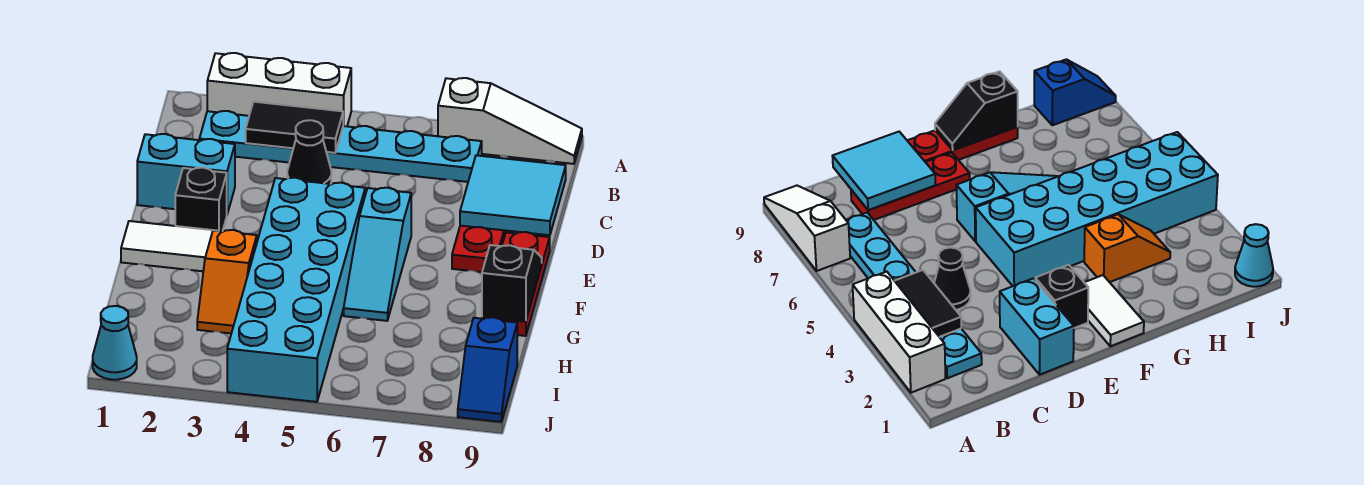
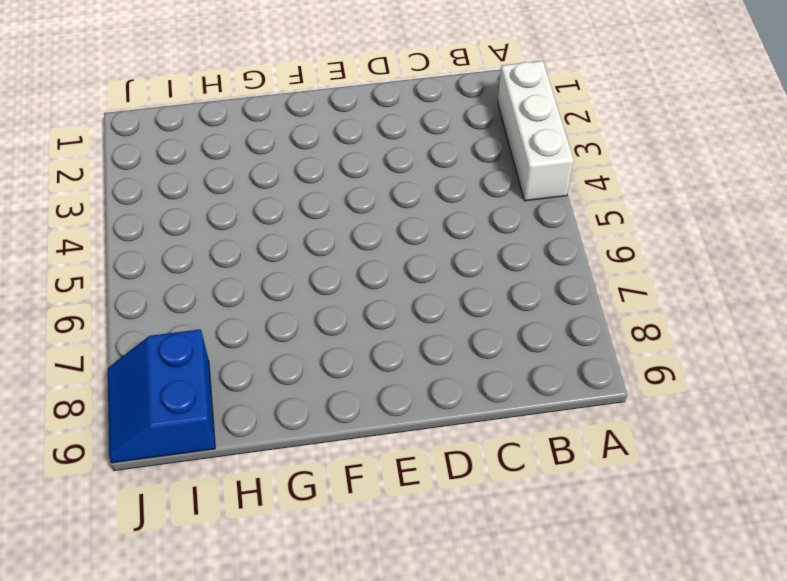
blue slope I8:J9 level 1 top I -> blue slope I9:J9 level 1 top I
none -> white slope A7:A9 level 1 top 7
none -> cyan plate B2:B7 level 1
none -> black cone C4 level 1

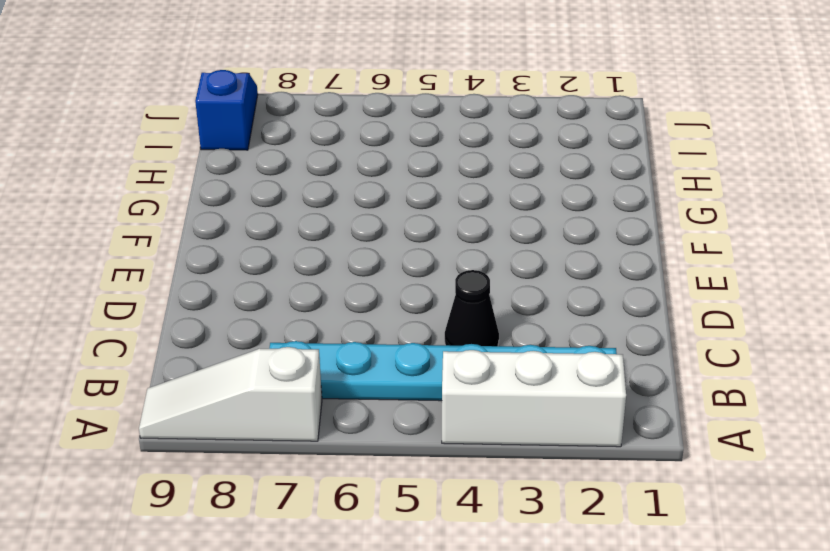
none -> red plate C8:E8 level 1
none -> cyan brick D1:D2 level 1
none -> black brick E2 level 1

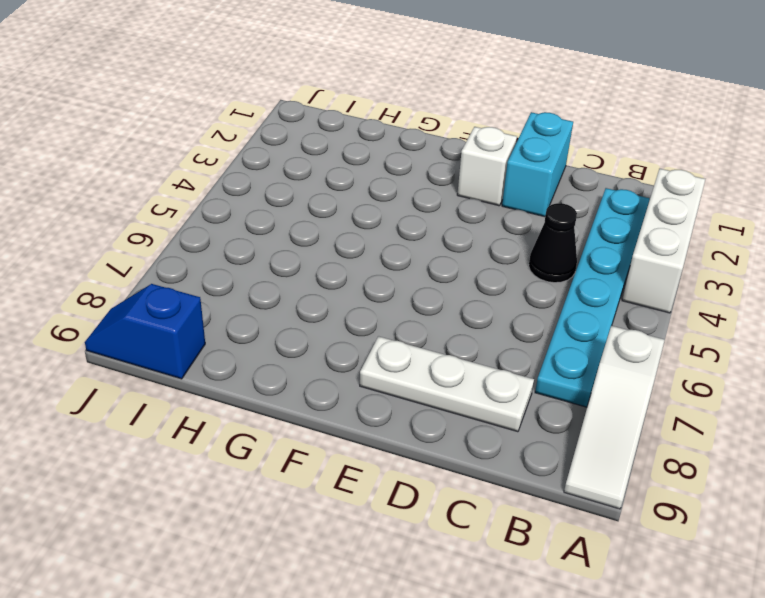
white plate C8:E8 level 1 -> red plate C8:E8 level 1
white brick E2 level 1 -> black brick E2 level 1
none -> cyan brick E4:J5 level 1
none -> cyan slope E6:G6 level 1 top E
none -> red plate E9:G9 level 1

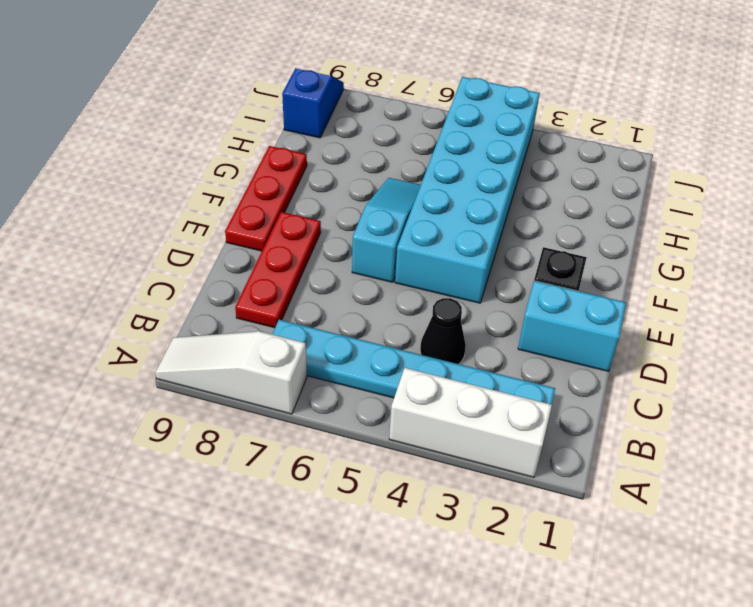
none -> white tile F1:F2 level 1
none -> orange slope G3:H3 level 1 top G
none -> cyan cone J1 level 1

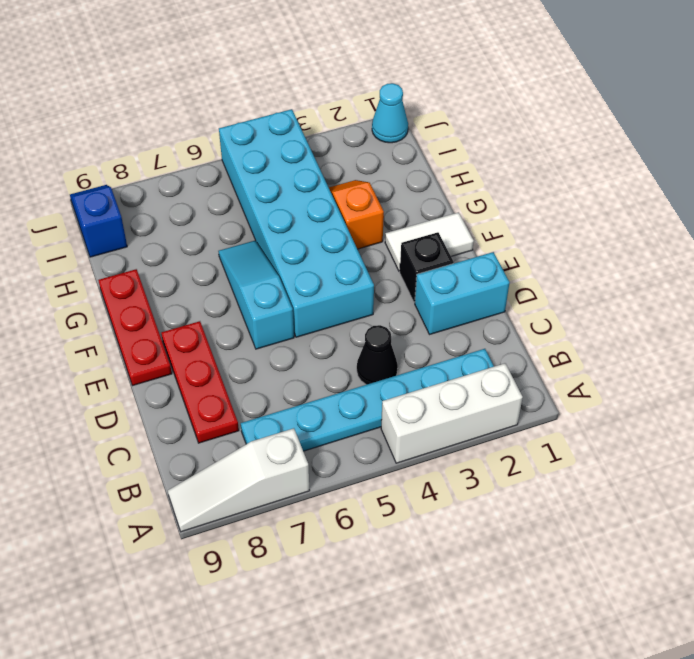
none -> black tile B3:B4 level 2
none -> cyan tile C8:D9 level 2
none -> black slope F9:G9 level 2 top G

